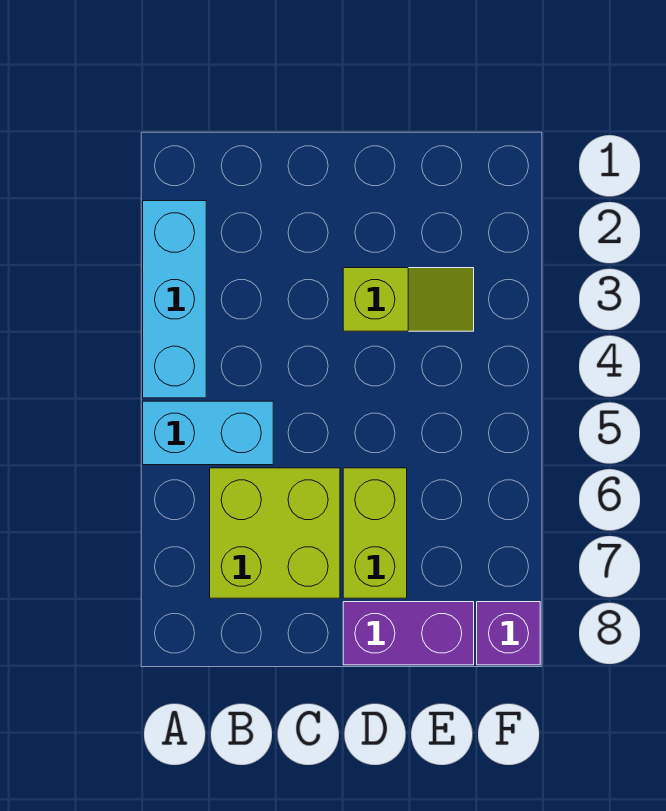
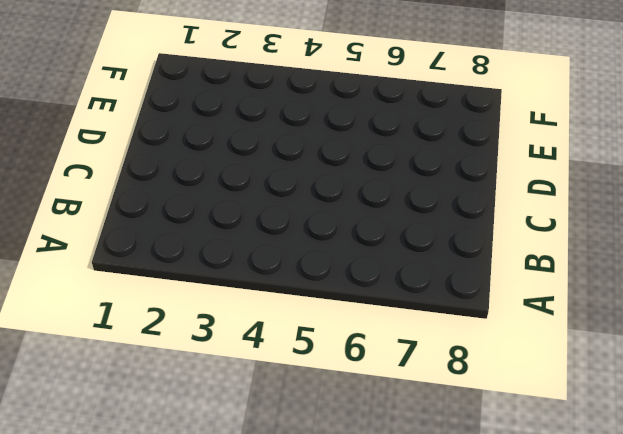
none -> cyan brick A2:A4 level 1
none -> cyan brick A5:B5 level 1

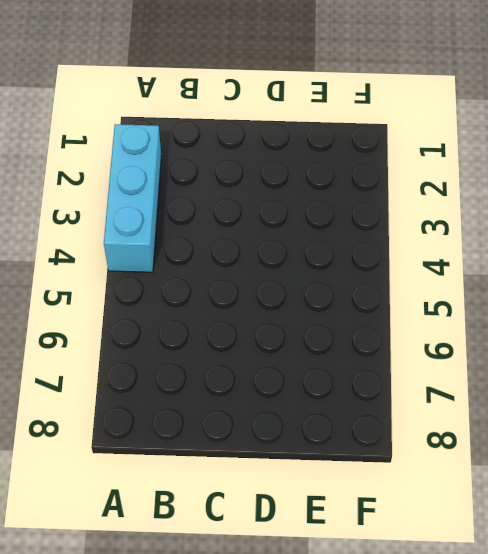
none -> cyan brick A5:B5 level 1
none -> lime brick B6:C7 level 1

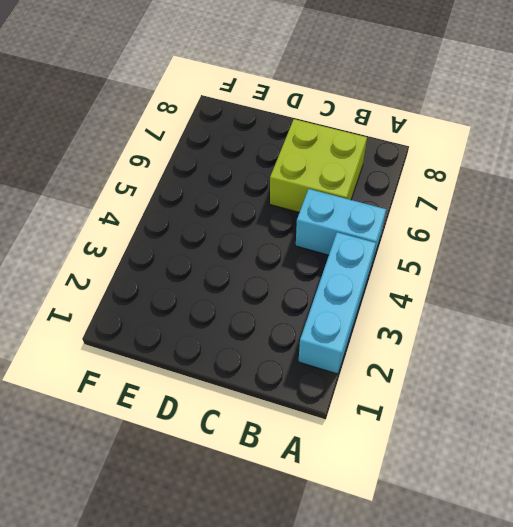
none -> lime slope D3:E3 level 1 top D
none -> lime brick D6:D7 level 1

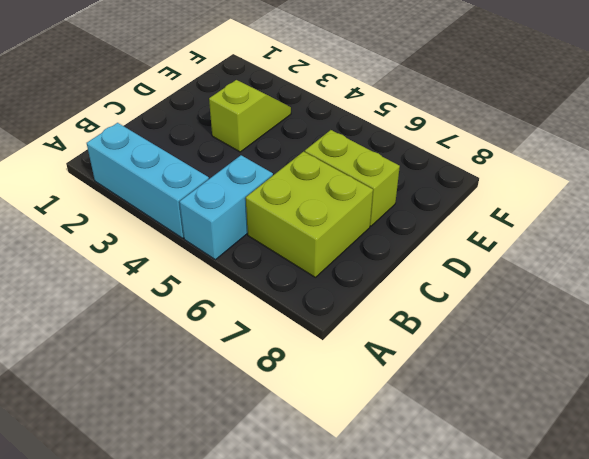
none -> purple brick D8:E8 level 1
none -> purple brick F8 level 1

